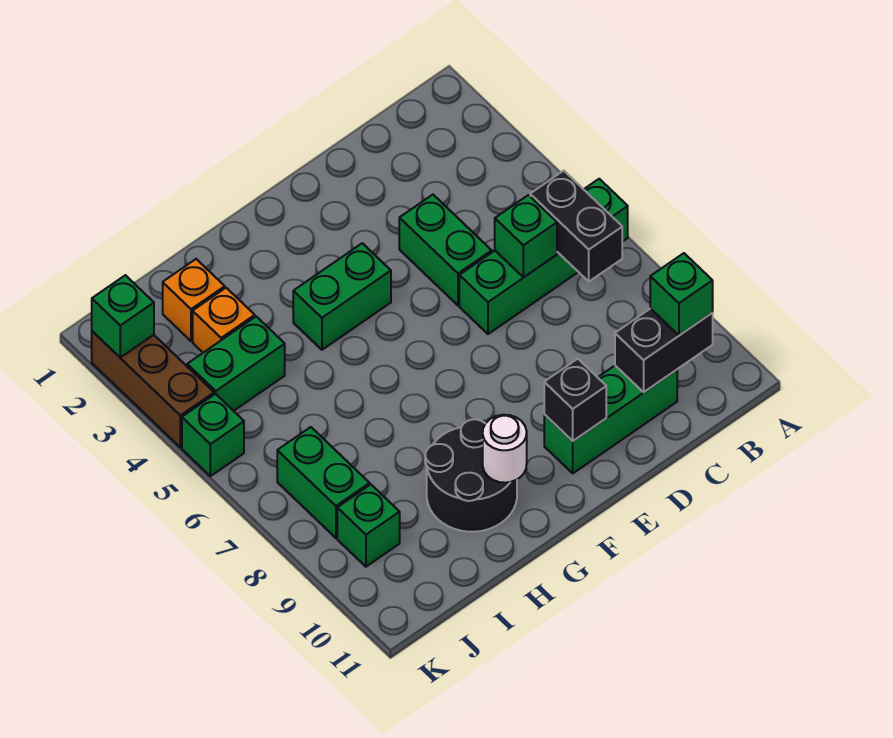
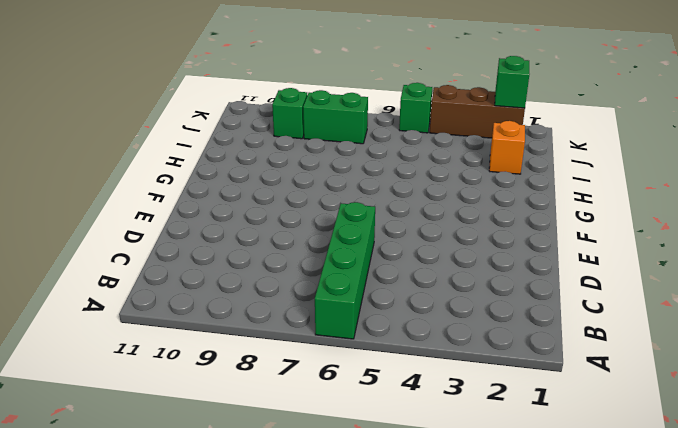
none -> green brick C10:E10 level 1
none -> green brick D4:D5 level 1
none -> green brick F4:G4 level 1

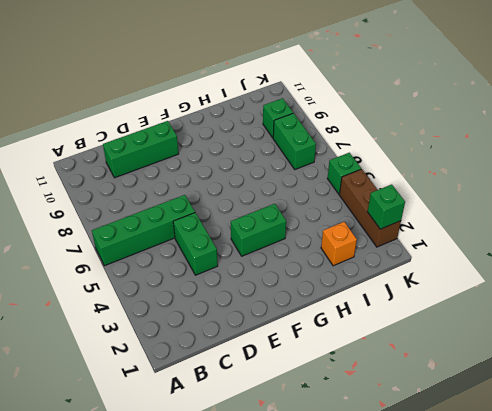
none -> black round brick G9:H10 level 1
none -> orange brick I3 level 1
none -> green brick I4:J4 level 1

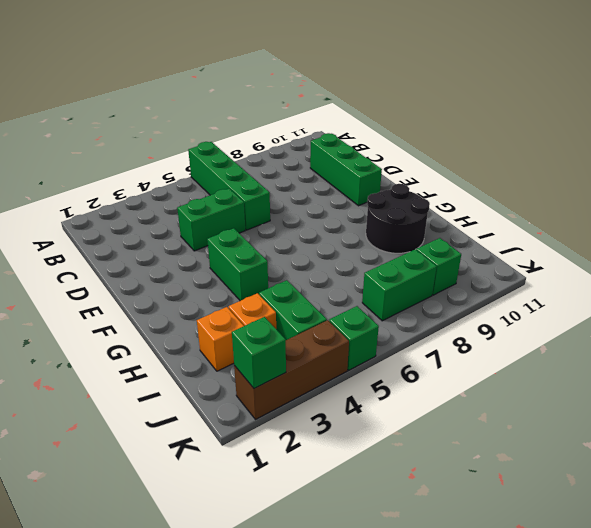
none -> black brick B6:B7 level 2
none -> black brick B10:C10 level 2
none -> green brick C6 level 2

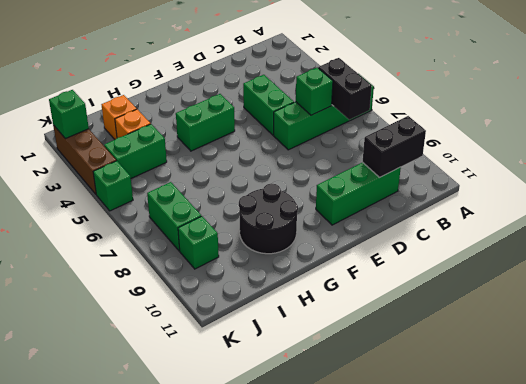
none -> black brick E10 level 2
none -> white round brick G10 level 2
none -> green brick B10 level 3

